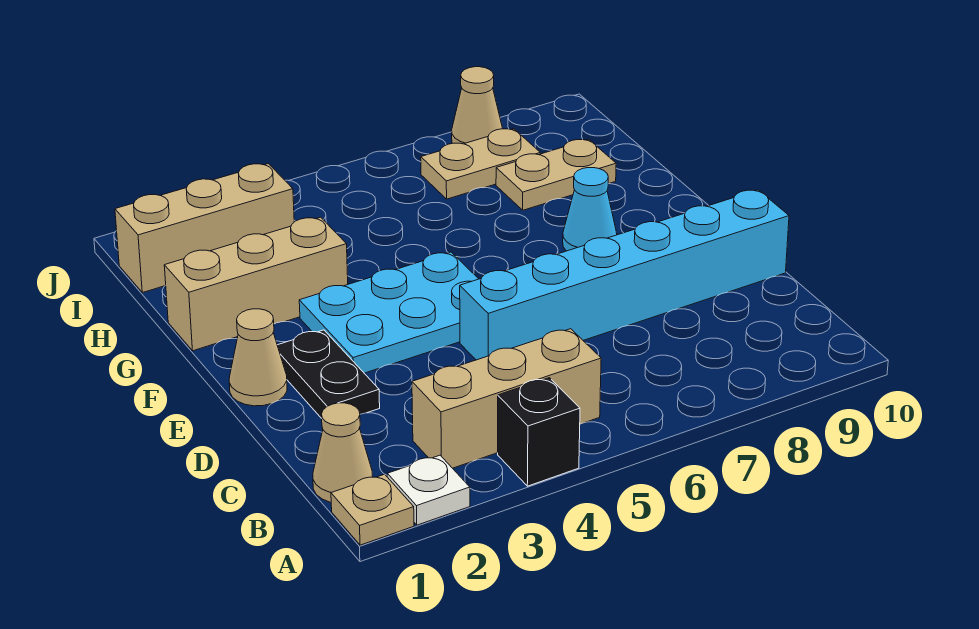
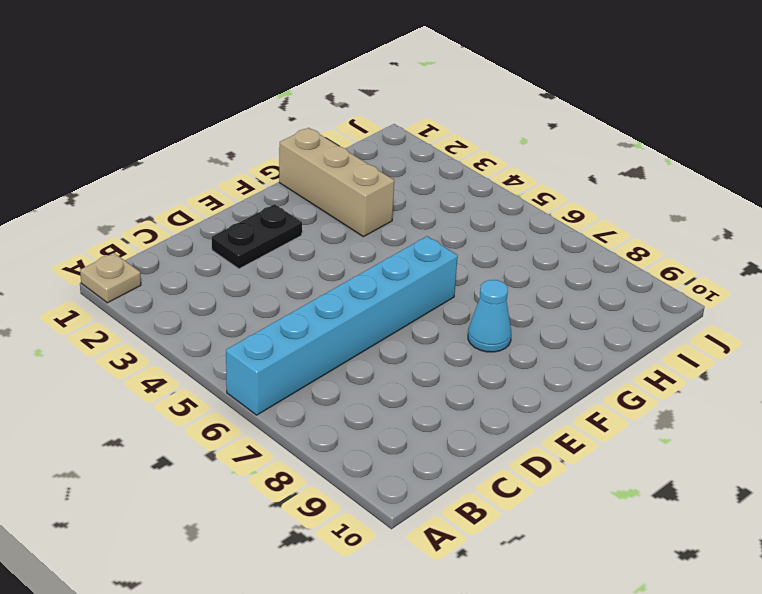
cyan brick A6:F6 level 1 -> cyan brick D5:D10 level 1
none -> white plate A2 level 1
none -> black brick A4 level 1
none -> tan cone B1 level 1

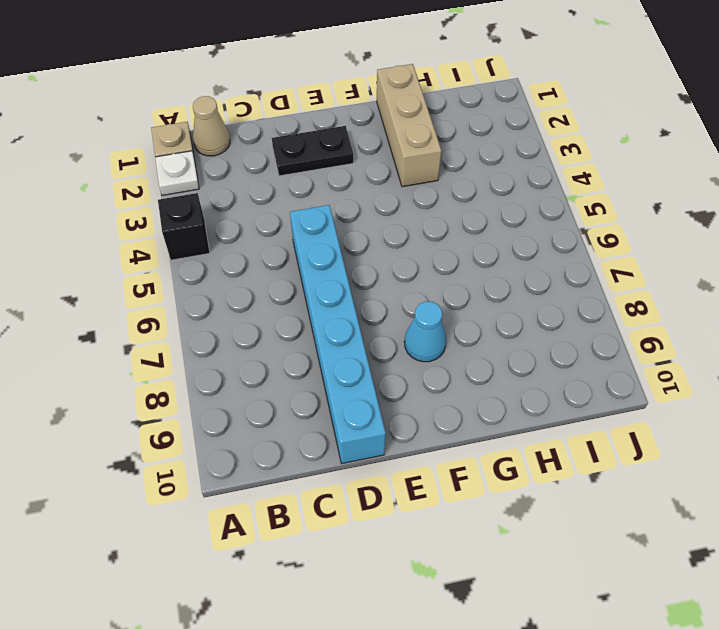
none -> tan brick B3:B5 level 1
none -> tan cone E1 level 1
none -> cyan plate E3:F5 level 1

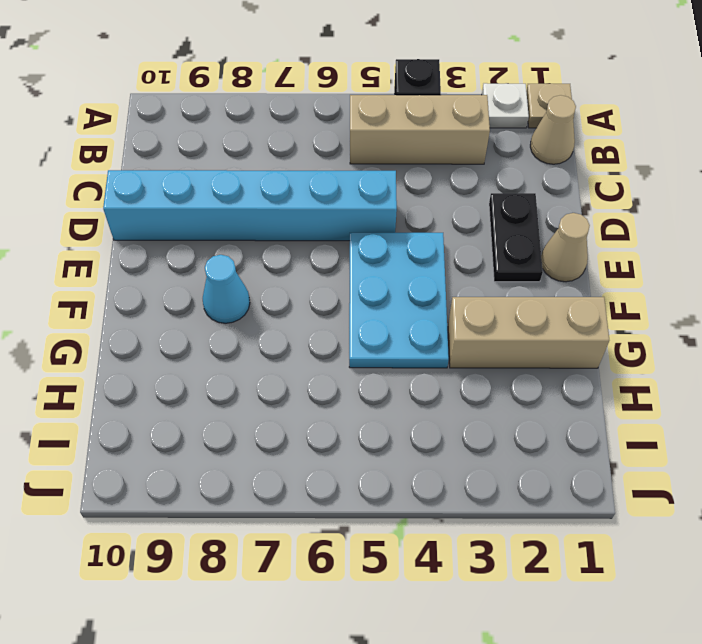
cyan plate E4:G5 level 1 -> cyan plate E3:F5 level 1
none -> tan plate H8:H9 level 1
none -> tan brick I1:I3 level 1
none -> tan plate I7:I8 level 1

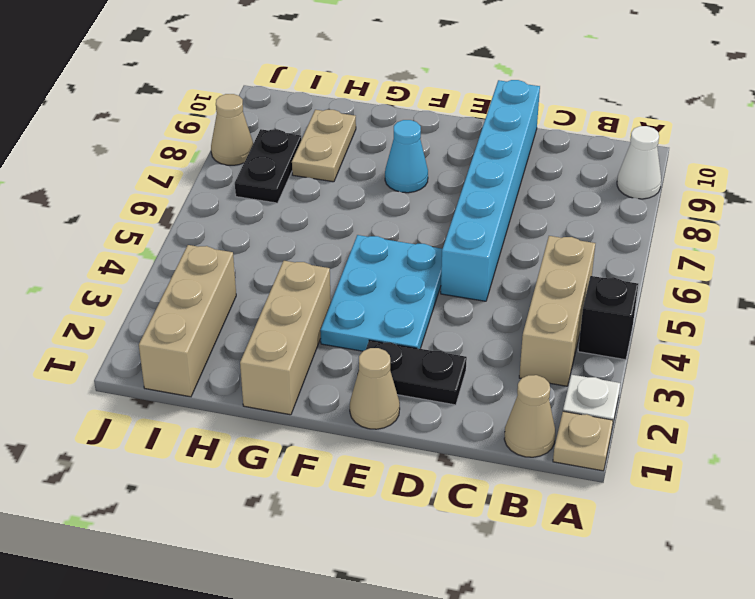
white cone A9 level 1 -> none
black plate I7:I8 level 1 -> tan plate I7:I8 level 1

